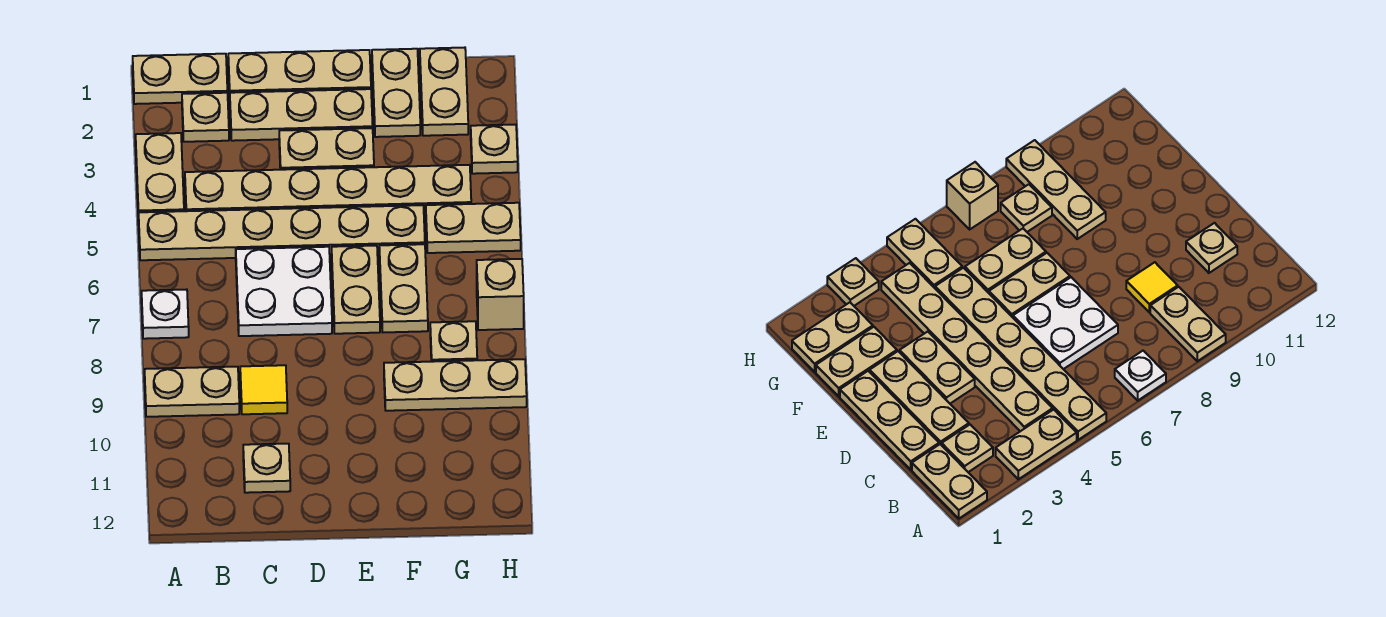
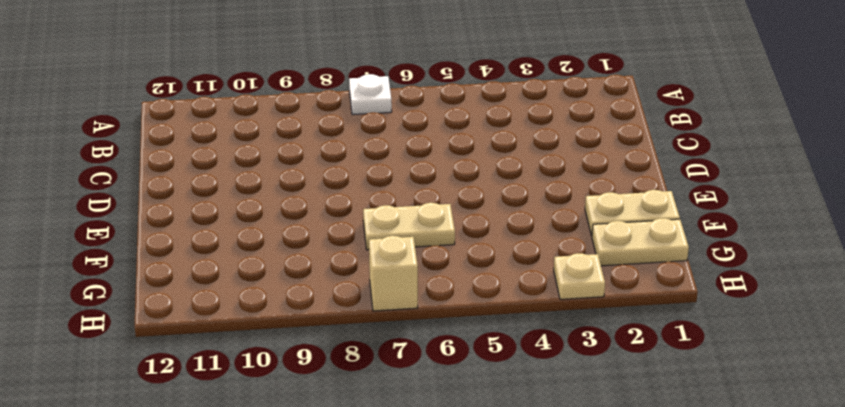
none -> tan plate A1:B1 level 1
none -> tan plate A3:A4 level 1
none -> tan plate A5:F5 level 1

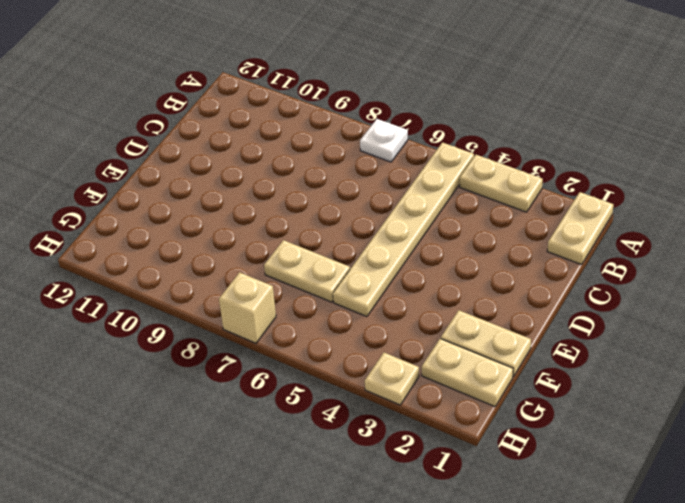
none -> tan plate A9:B9 level 1
none -> tan plate B2 level 1
none -> tan plate B4:G4 level 1

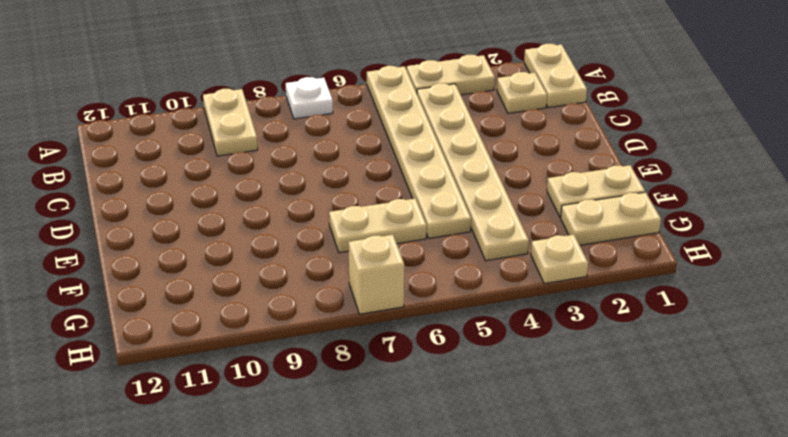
none -> tan plate C1:E1 level 1
none -> tan plate C2:E2 level 1
none -> white plate C6:D7 level 1

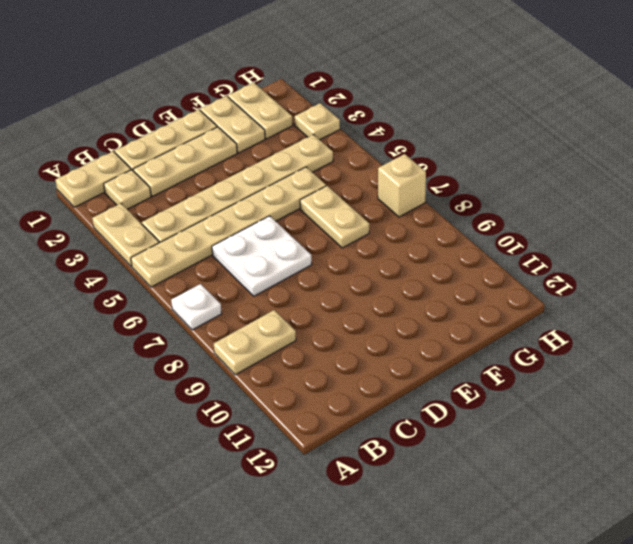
none -> yellow tile C9 level 1
none -> tan plate C11 level 1
none -> tan plate D3:E3 level 1

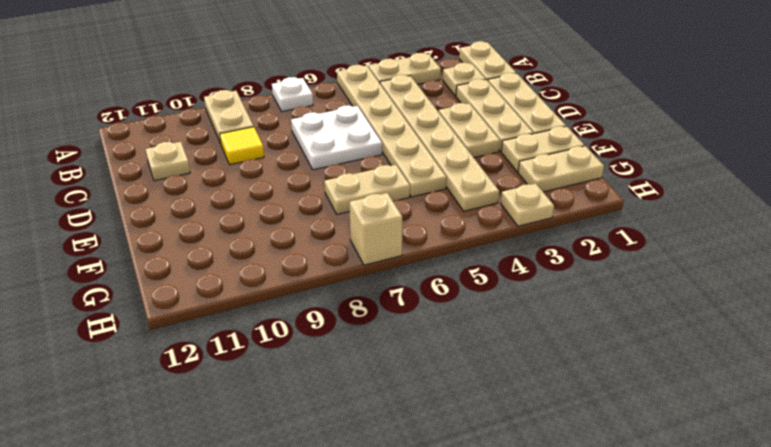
none -> tan plate E6:E7 level 1
none -> tan plate F9:H9 level 1
none -> tan plate G5:H5 level 1

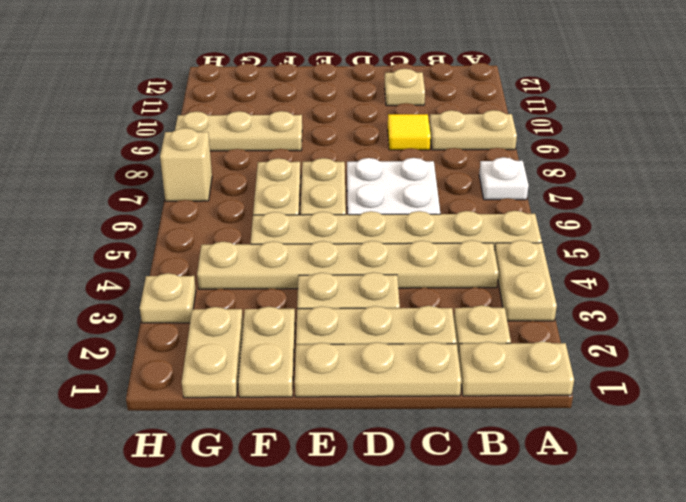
none -> tan plate G5:H5 level 1
none -> tan plate G8 level 1

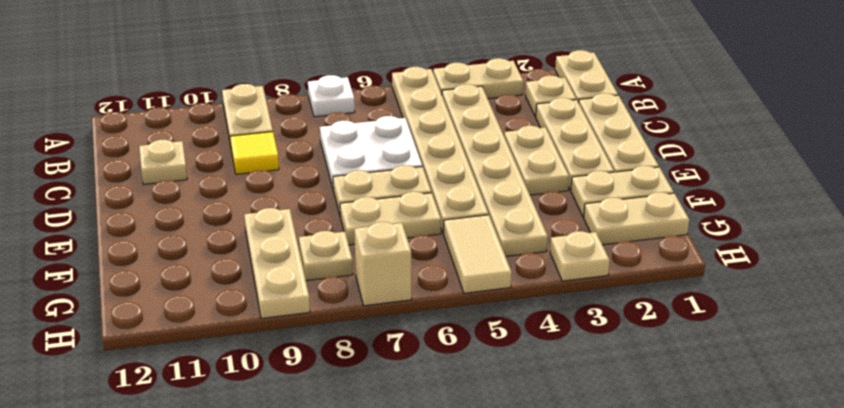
tan tile G5:H5 level 1 -> tan plate G5:H5 level 1

